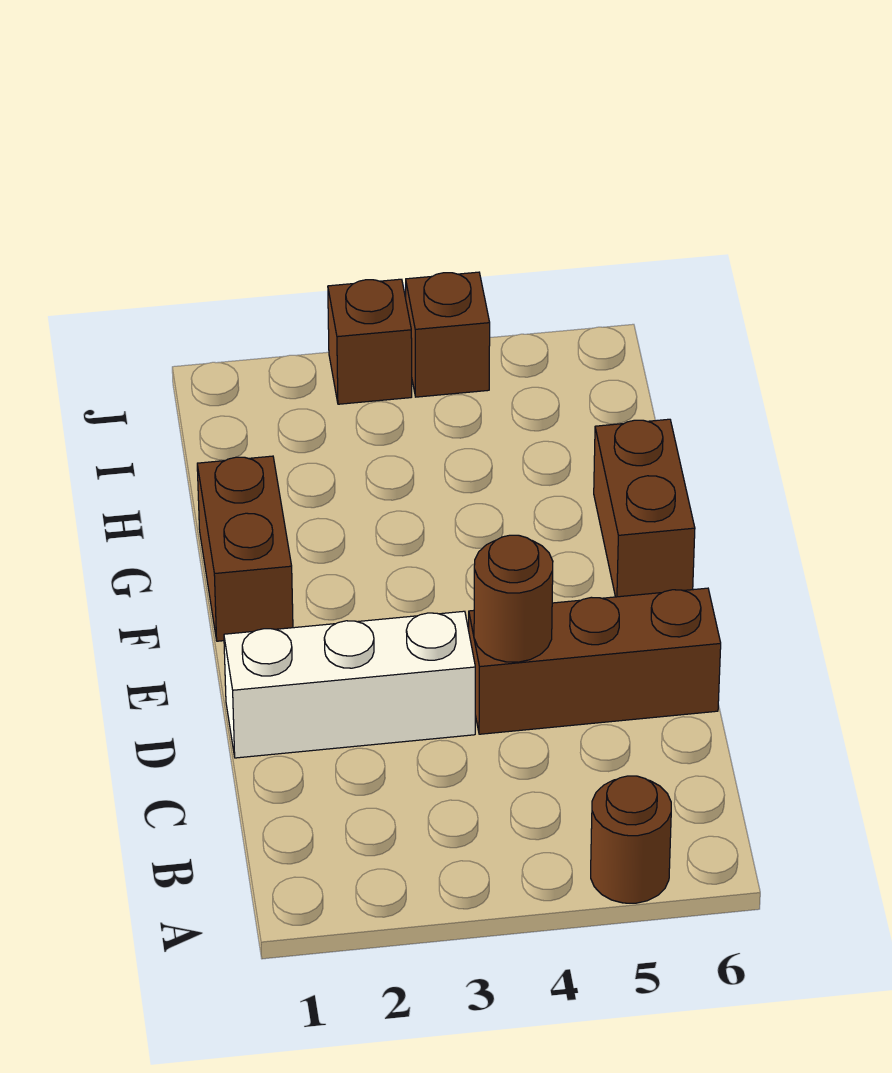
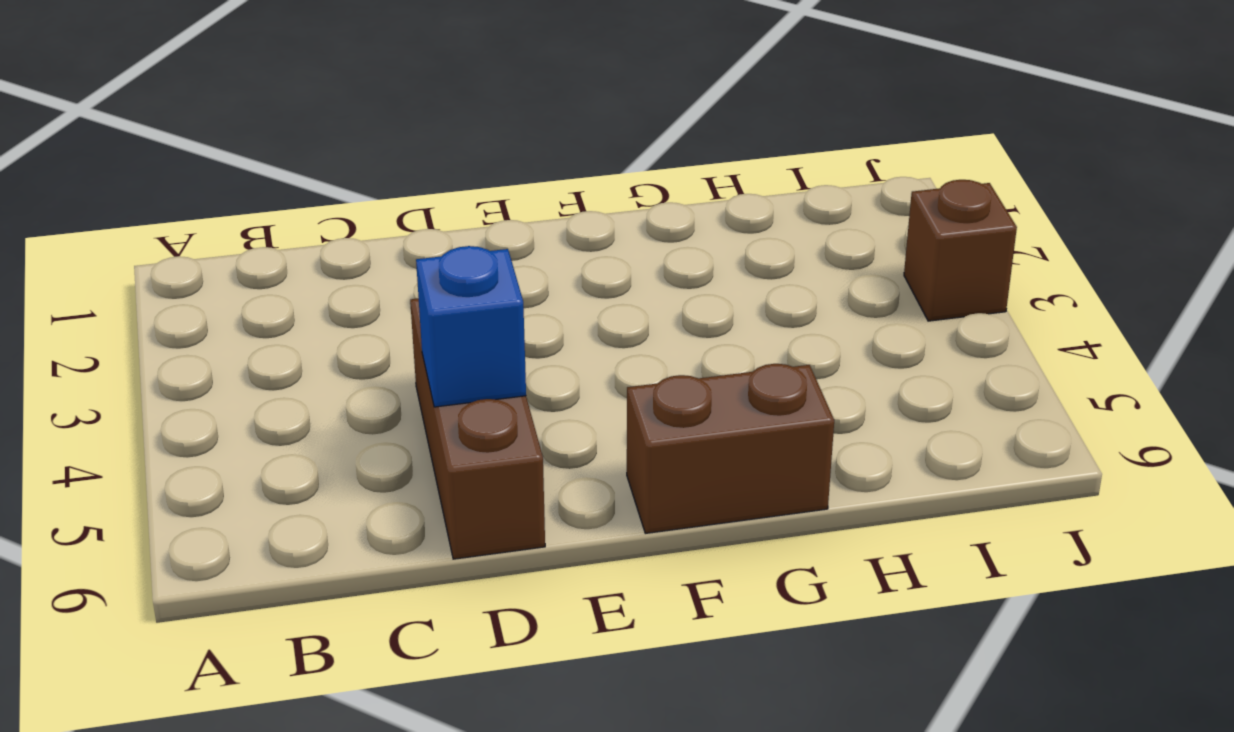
blue brick D5 level 2 -> none
none -> brown round brick A5 level 1
none -> white brick D1:D3 level 1

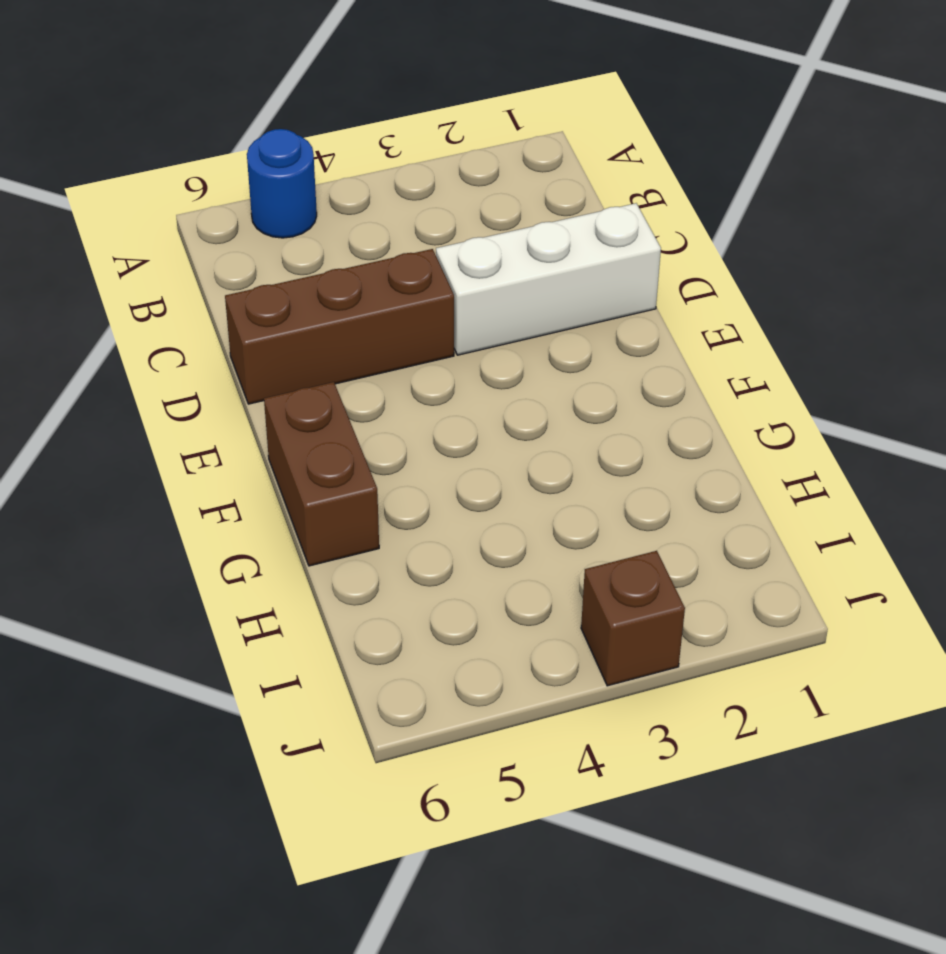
blue round brick A5 level 1 -> brown round brick A5 level 1
none -> brown brick F1:G1 level 1
none -> brown brick J4 level 1

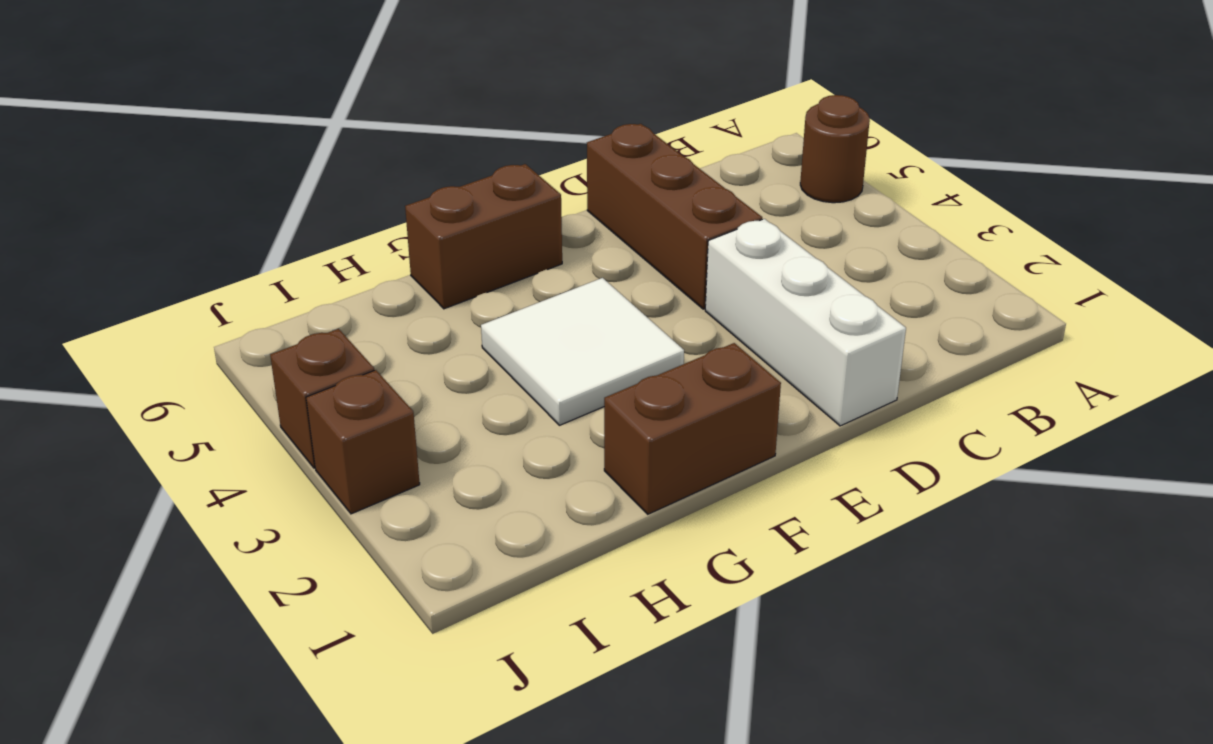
white tile F3:G4 level 1 -> none
none -> brown round brick D4 level 2

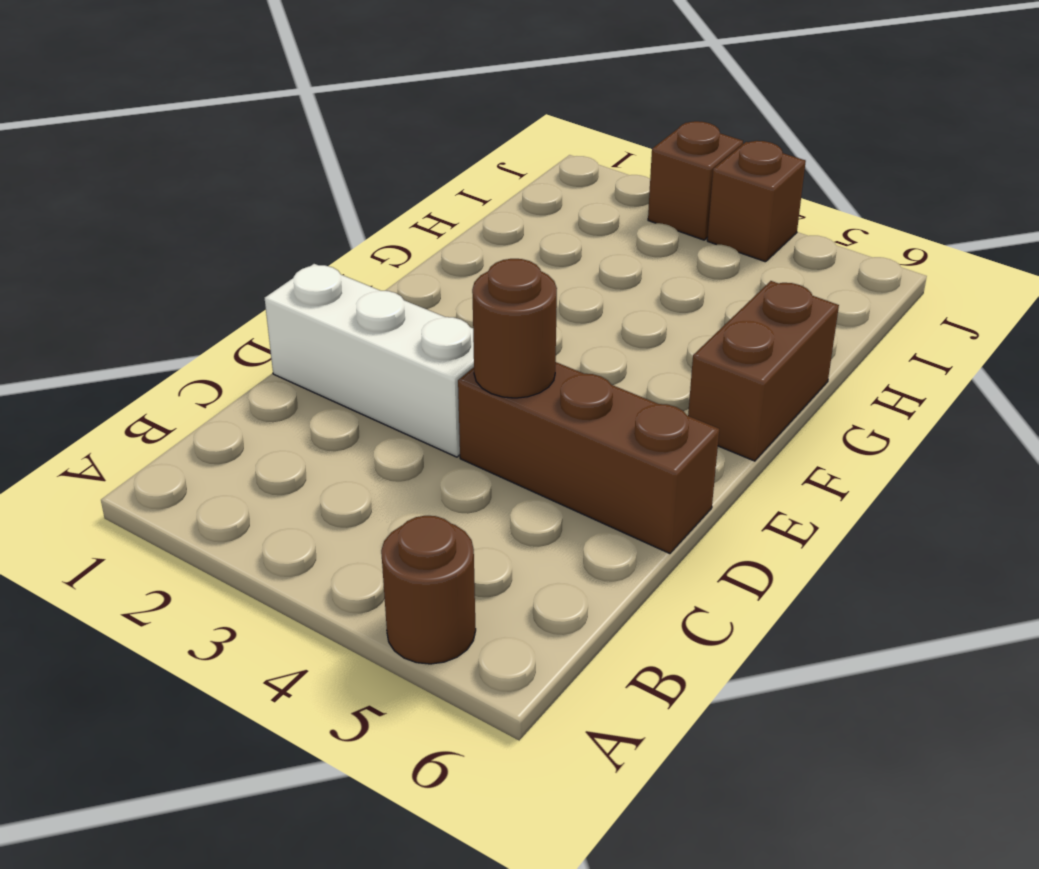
none -> brown brick F1:G1 level 1

